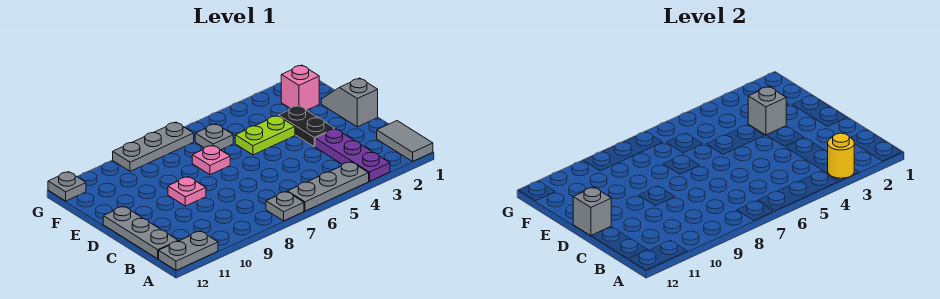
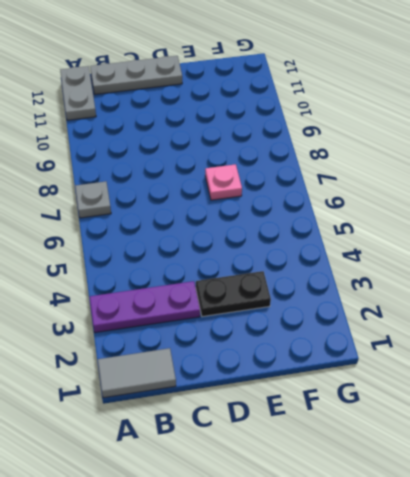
none -> grey plate A4:A6 level 1
none -> grey slope D1:E1 level 1 top D
none -> pink plate D9 level 1

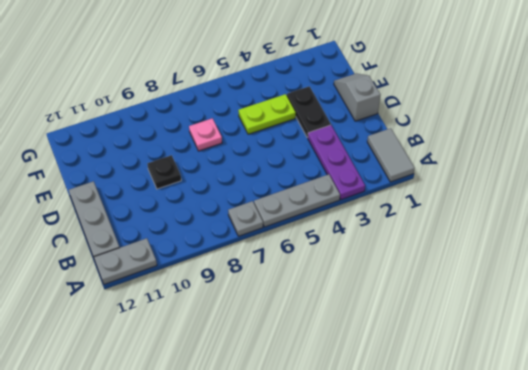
black plate D9 level 1 -> pink plate D9 level 1
none -> pink brick F2 level 1
none -> grey plate F6 level 1
none -> grey plate G7:G9 level 1

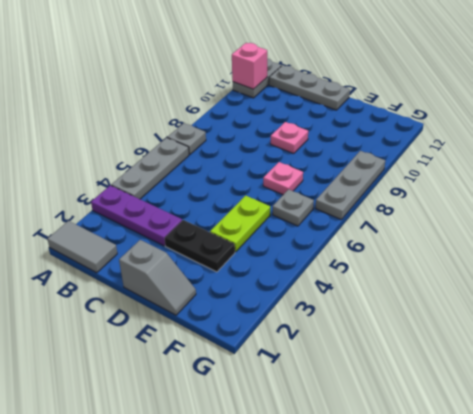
pink brick A11 level 2 -> pink brick F2 level 1
none -> grey plate G12 level 1
none -> yellow round brick A3 level 2
none -> grey brick D12 level 2

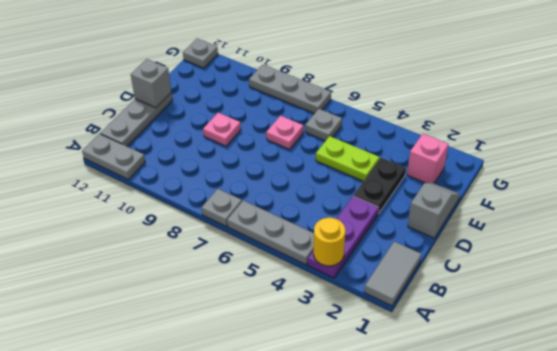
none -> grey brick E3 level 2

